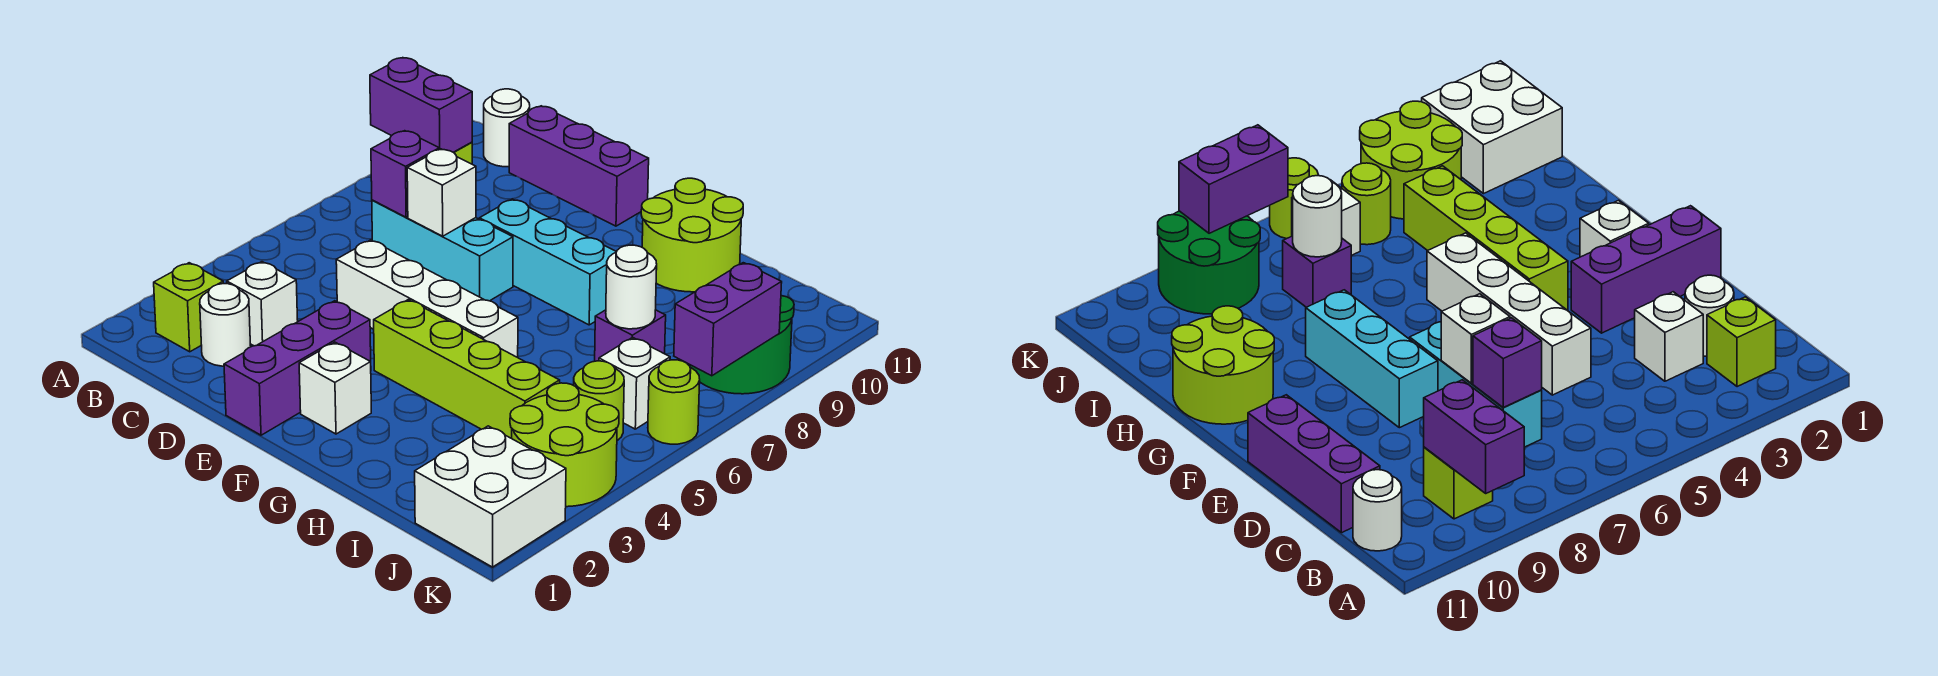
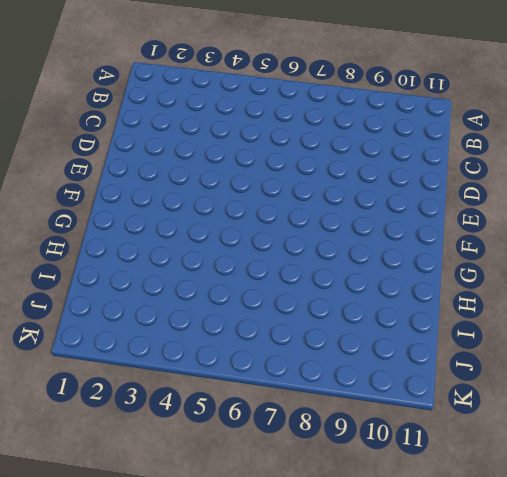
none -> lime brick B2 level 1
none -> lime brick B9 level 1
none -> white round brick B11 level 1

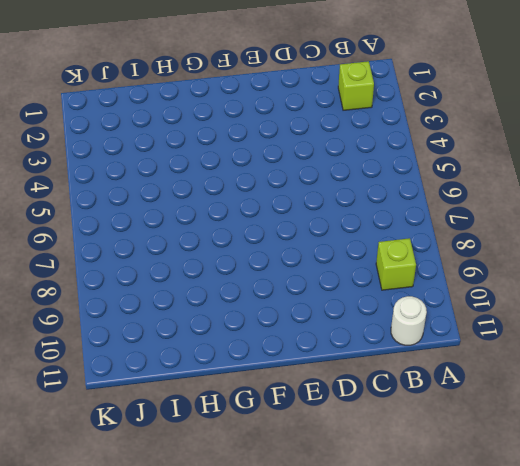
none -> white round brick C2 level 1
none -> white brick C3 level 1
none -> cyan brick C7:E7 level 1

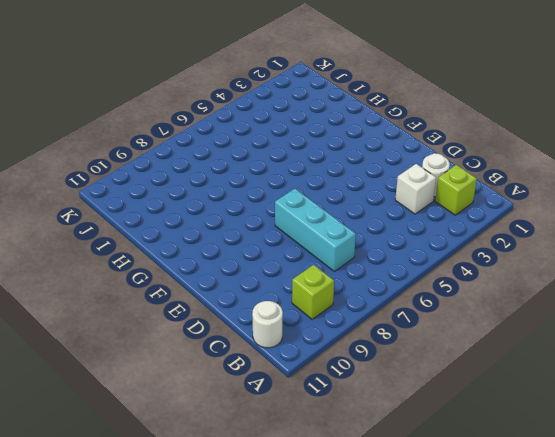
none -> purple brick C11:E11 level 1
none -> white brick D5:G5 level 1
none -> purple brick E1:E3 level 1

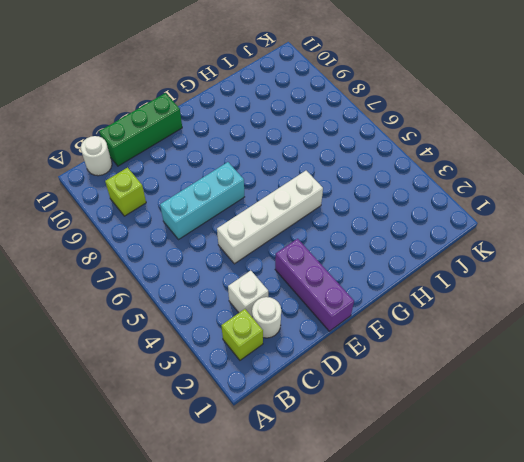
green brick C11:E11 level 1 -> purple brick C11:E11 level 1
none -> cyan brick E8:G8 level 1
none -> white brick F2 level 1
none -> lime brick F4:I4 level 1

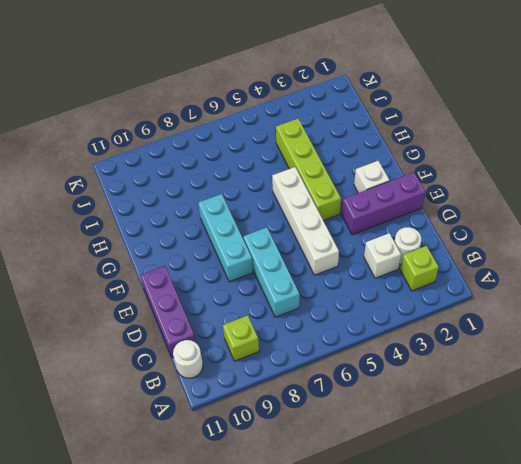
none -> lime round brick G10:H11 level 1
none -> purple brick I7 level 1
none -> white brick J1:K2 level 1

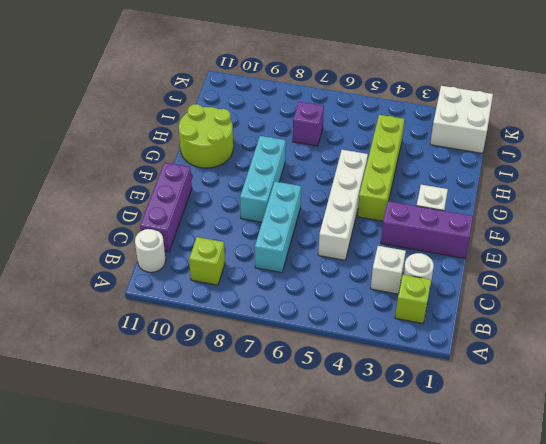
none -> lime round brick J3:K4 level 1
none -> lime round brick J5 level 1
none -> white brick J6 level 1

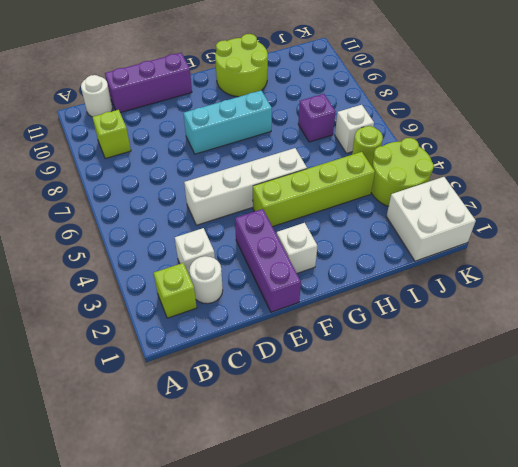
none -> cyan brick C7:E7 level 1
none -> green round brick J8:K9 level 1
none -> lime round brick K6 level 1

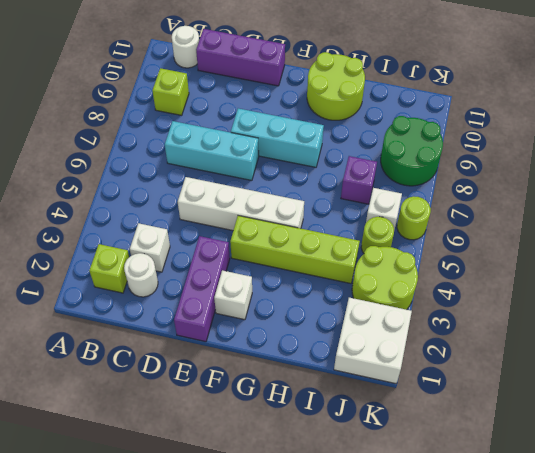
none -> purple brick A9:B9 level 2
none -> purple brick C7 level 2
none -> white brick D7 level 2

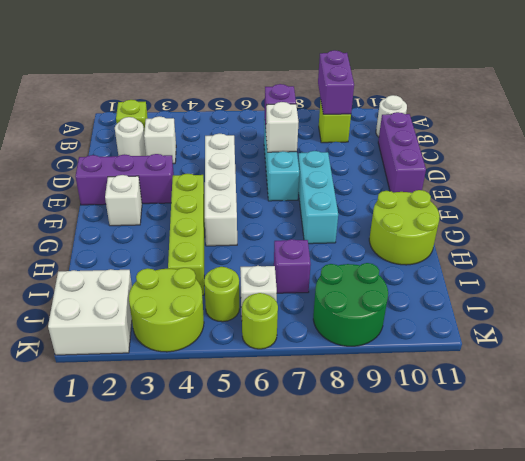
none -> white round brick I7 level 2
none -> purple brick K7:K8 level 2

